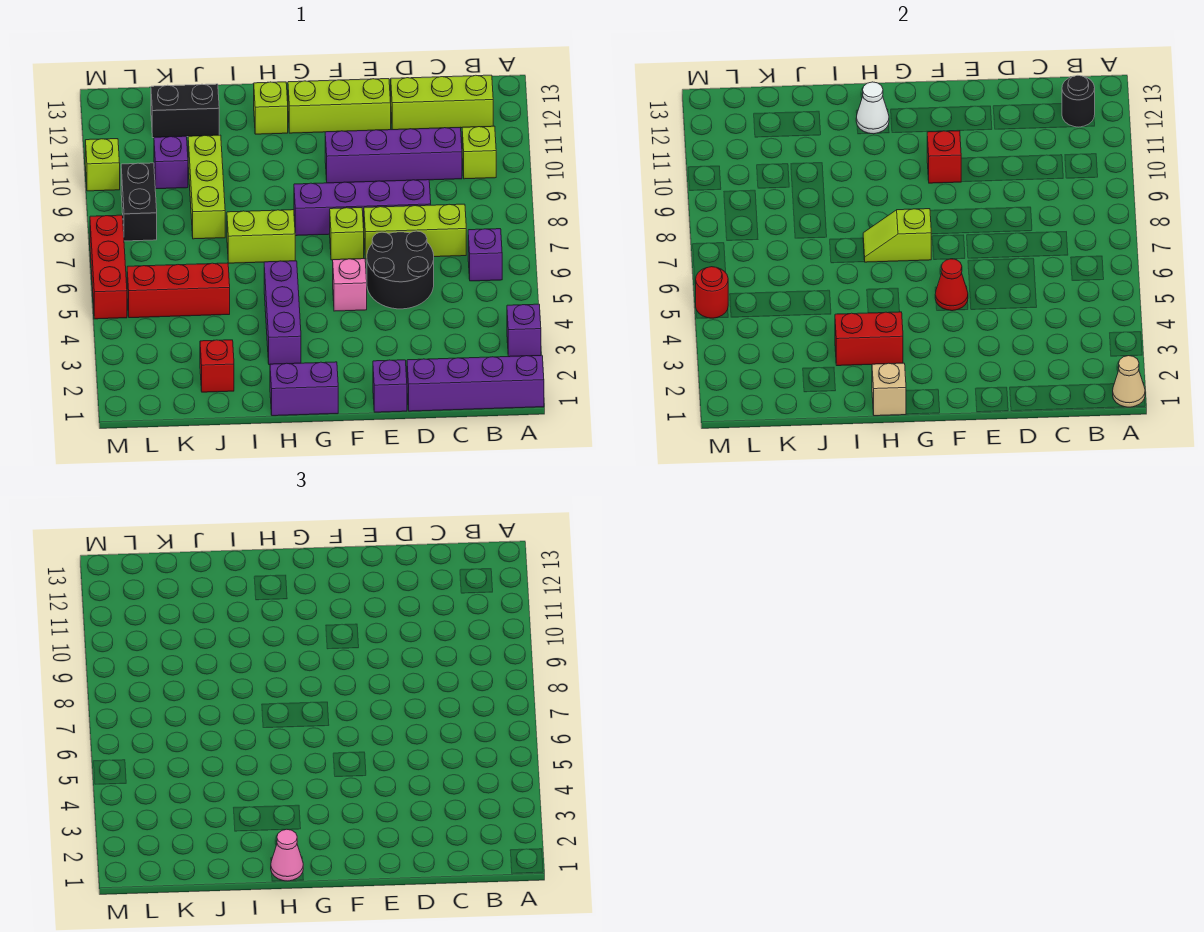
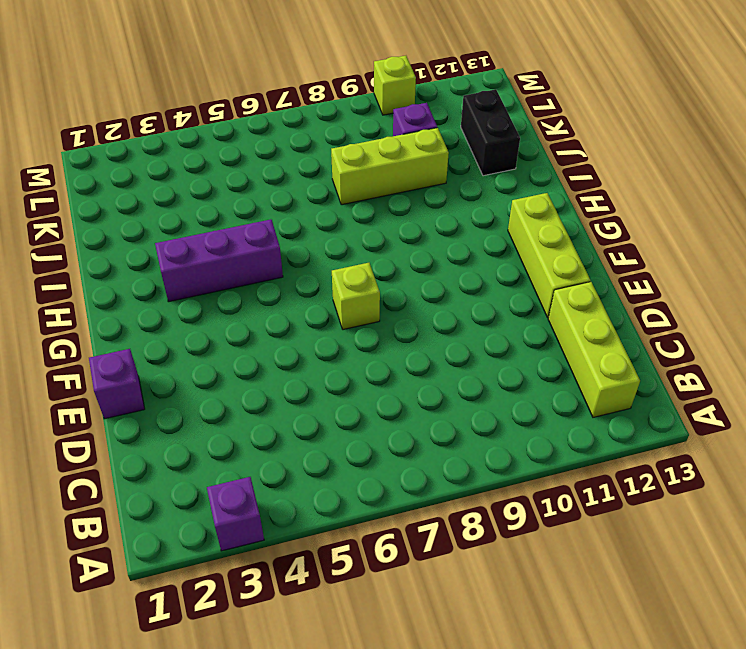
none -> purple brick A1:D1 level 1
none -> purple brick B6 level 1
none -> lime brick B10 level 1
none -> lime brick C7:E7 level 1

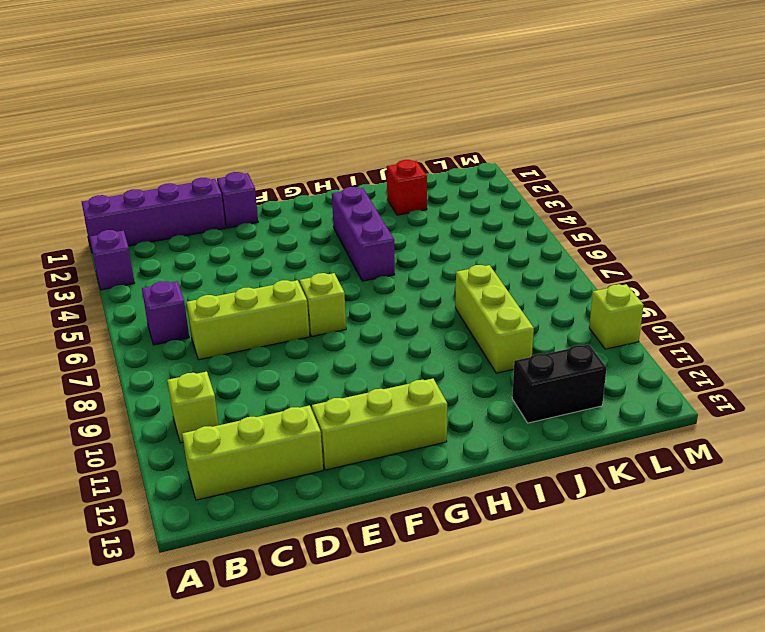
none -> purple brick C10:F10 level 1
none -> black round brick D5:E6 level 1
none -> purple brick D8:G8 level 1
none -> pink brick F5 level 1

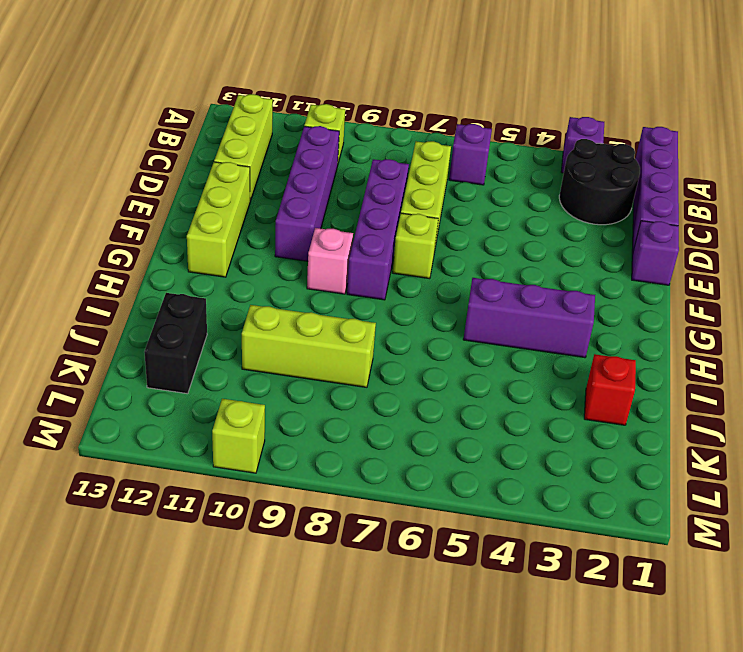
black round brick B2:C3 level 1 -> black round brick D5:E6 level 1
pink brick G9 level 1 -> pink brick F5 level 1
none -> purple brick G1:H1 level 1
none -> lime brick H7:I7 level 1
none -> lime brick H12 level 1
none -> red brick J5:L5 level 1

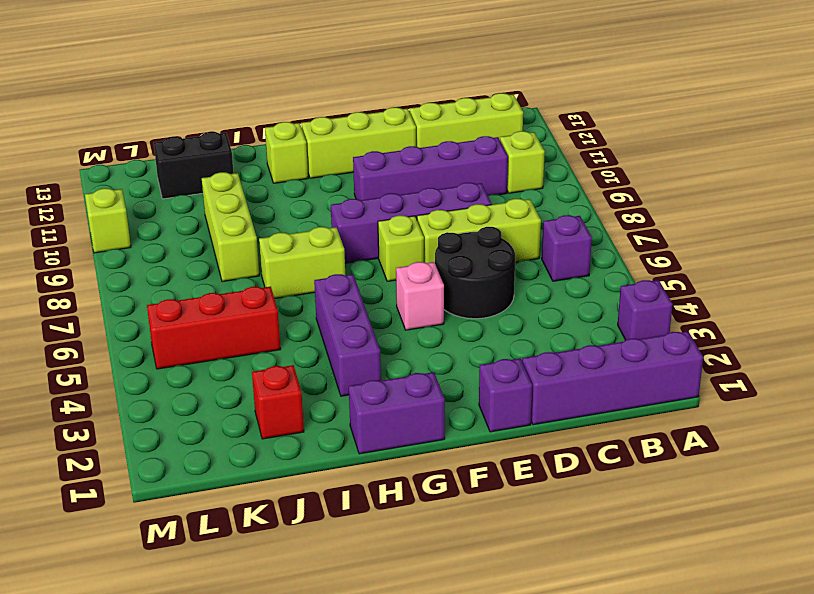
none -> purple brick K10 level 1
none -> black brick L8:L9 level 1
none -> red brick M5:M7 level 1
none -> tan cone A1 level 2

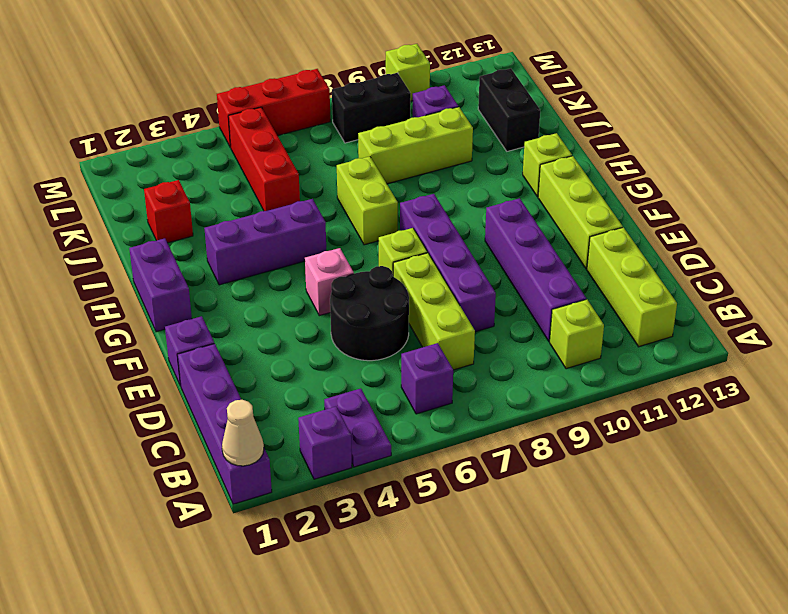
purple plate A4:B4 level 1 -> none
none -> black round brick B12 level 2
none -> red cone F5 level 2
none -> red brick F10 level 2
none -> lime slope G7:H7 level 2 top G

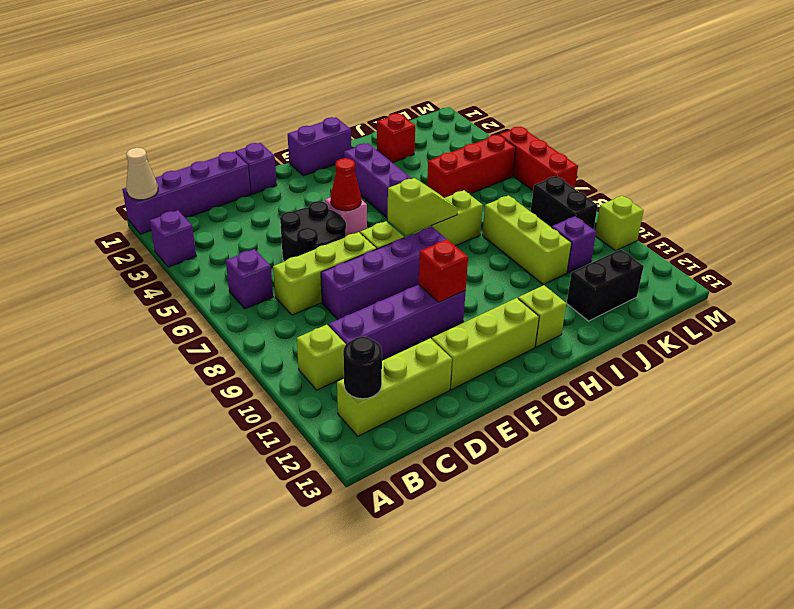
none -> tan brick H1 level 2
none -> red brick H3:I3 level 2
none -> white cone H12 level 2
none -> red round brick M5 level 2

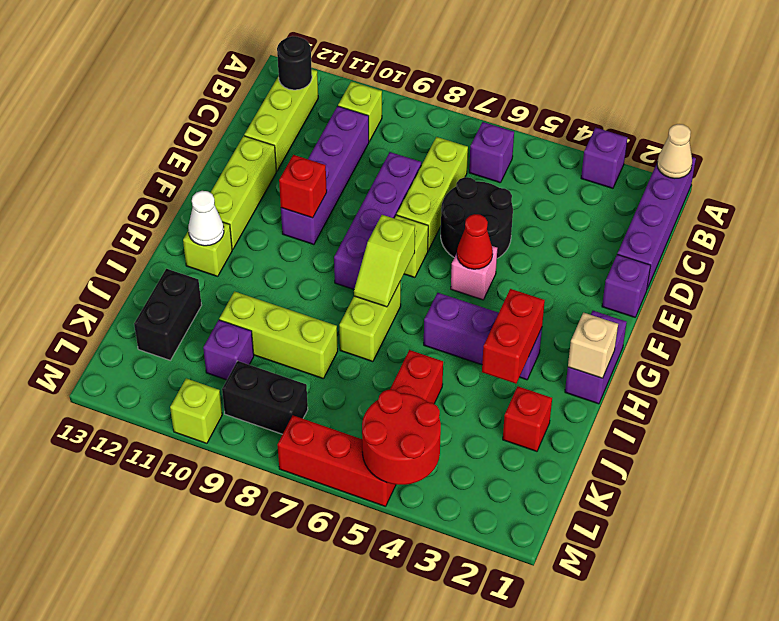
red round brick L4:M5 level 2 -> red round brick M5 level 2
none -> pink cone H1 level 3

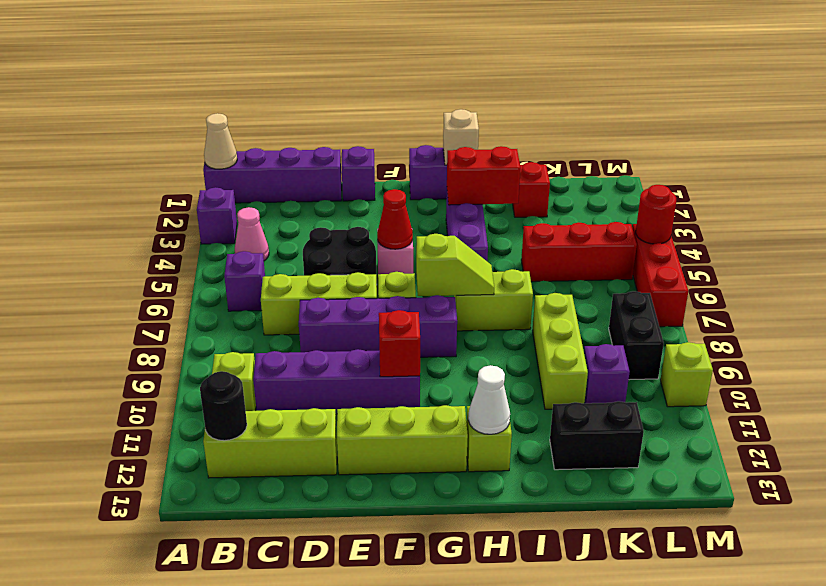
pink cone B4 level 1 -> pink cone H1 level 3

